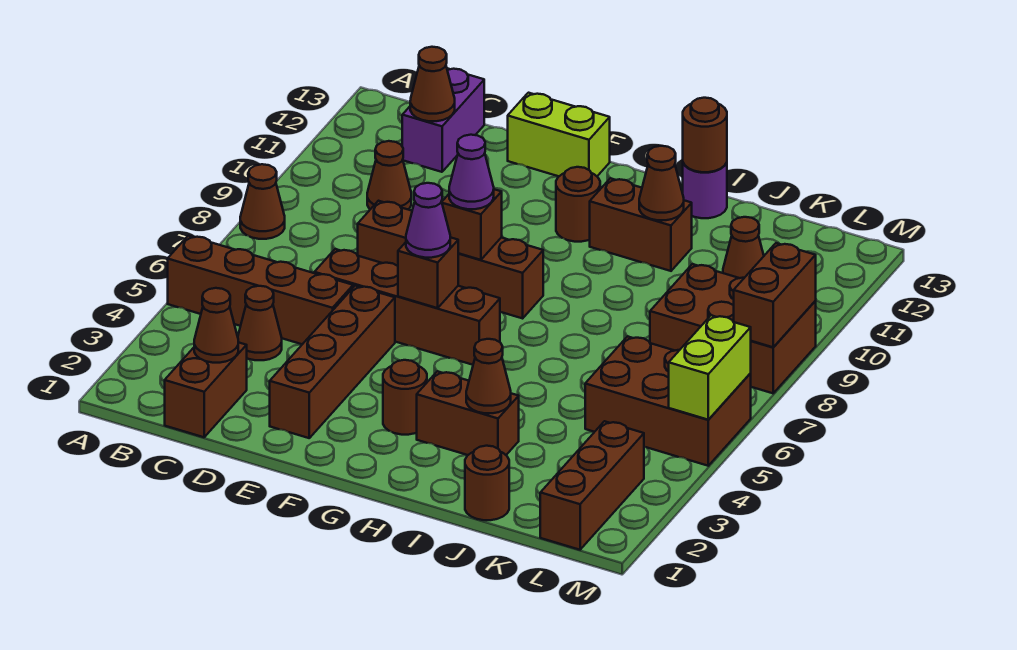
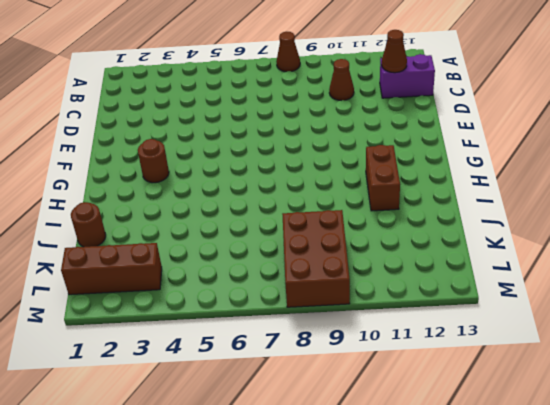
none -> brown brick A5:D5 level 1
none -> brown brick C1:C2 level 1
none -> brown cone C4 level 1
none -> brown brick D6:G6 level 1

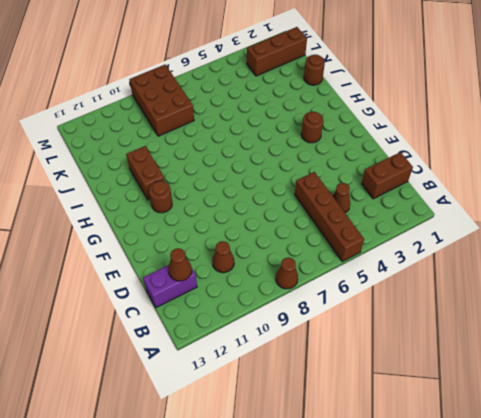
none -> brown brick D6:G6 level 1
none -> brown brick D8:G8 level 1
none -> brown brick E2:E5 level 1
none -> lime brick E13:F13 level 1

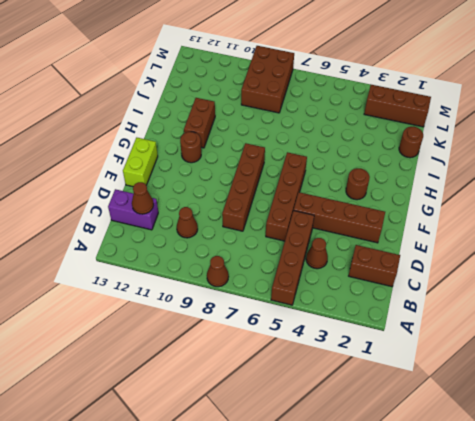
none -> brown brick H3:I3 level 1
none -> purple round brick I13 level 1
none -> brown brick K5:M6 level 1
none -> brown cone K11 level 1

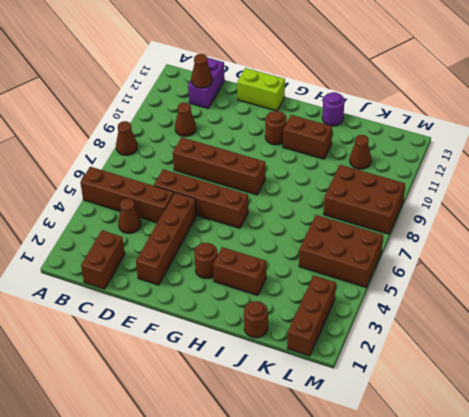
none -> brown cone C2 level 2
none -> brown brick F6 level 2
none -> brown brick F8 level 2
none -> brown cone I3 level 2

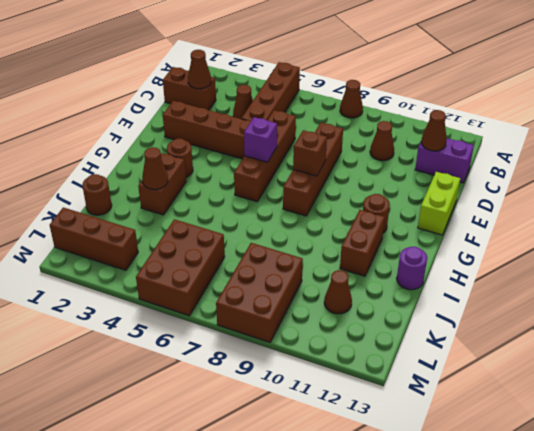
purple brick F6 level 2 -> brown brick F6 level 2
none -> brown cone I11 level 2
none -> brown round brick I13 level 2
none -> lime brick M5:M6 level 2
none -> brown brick M8:M9 level 2

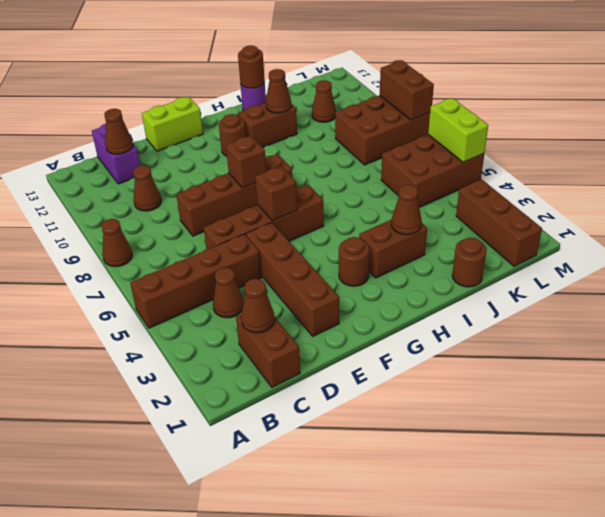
none -> purple cone F6 level 3
none -> purple cone F8 level 3

